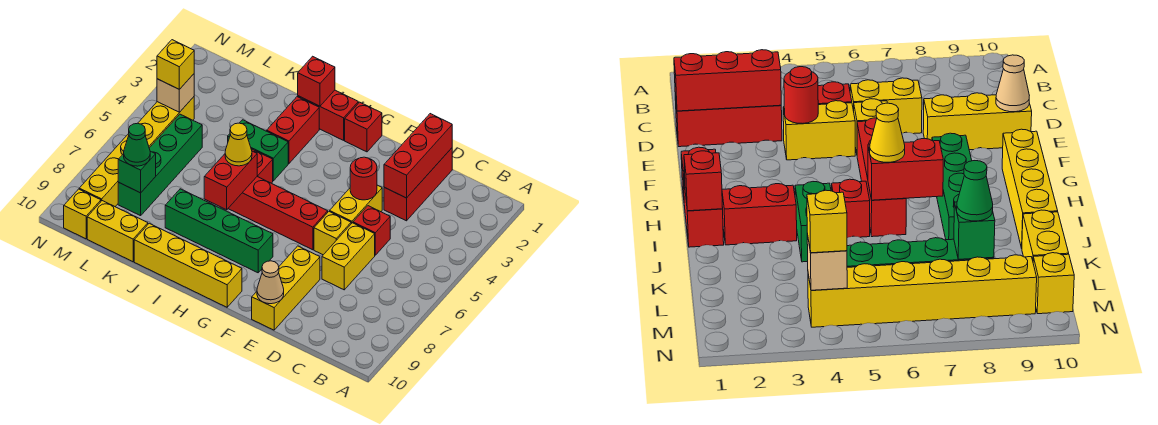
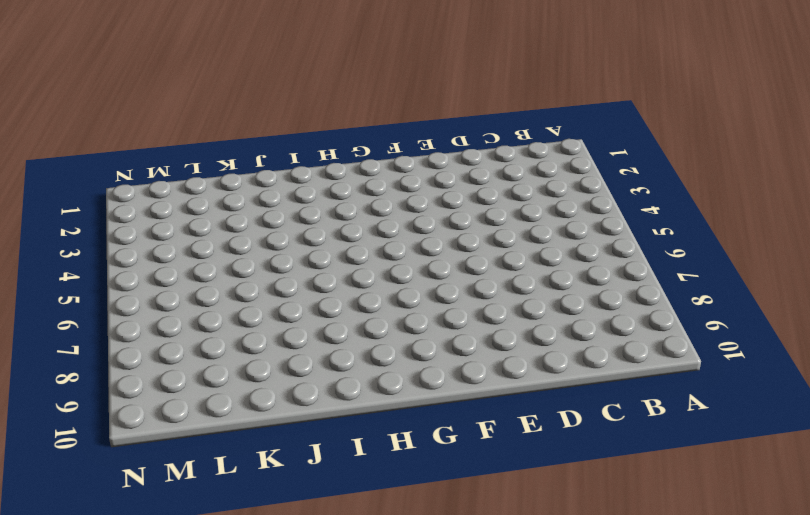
none -> red brick D1:D3 level 1
none -> red brick D5 level 1
none -> yellow brick D6:D7 level 1

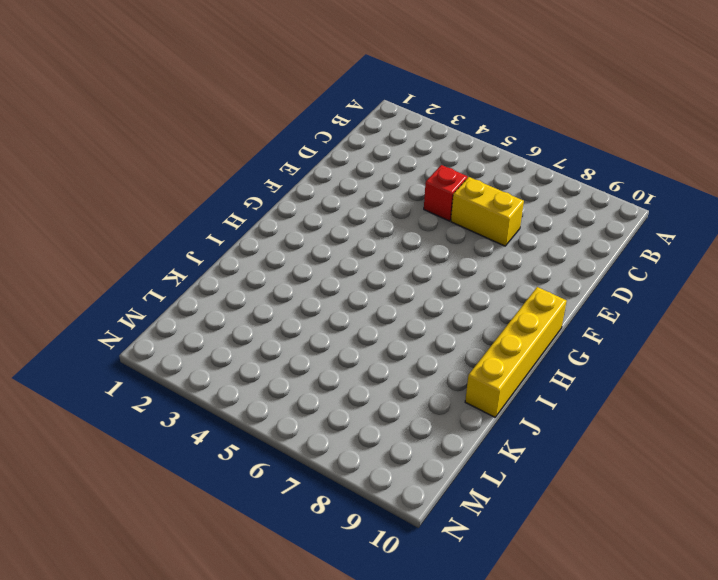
none -> red brick D1:D3 level 1
none -> yellow brick E4:E5 level 1
none -> yellow brick E6 level 1

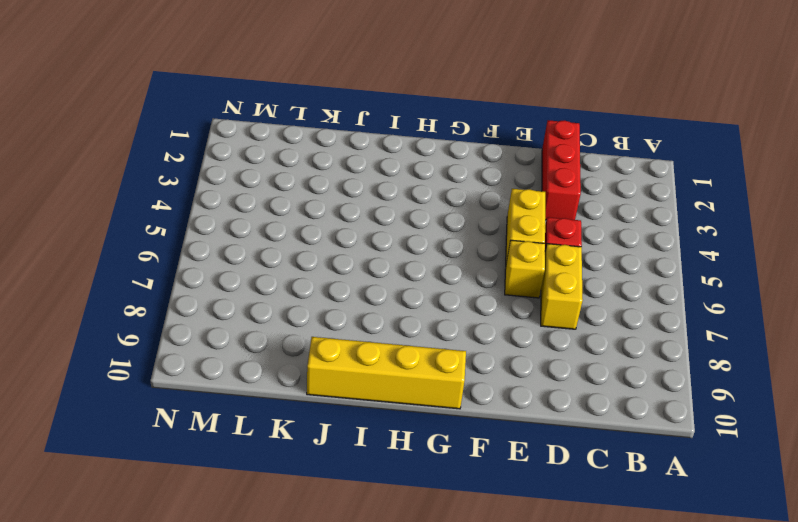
none -> yellow brick E8:E10 level 1
none -> red brick F6:I6 level 1
none -> red brick G1 level 1

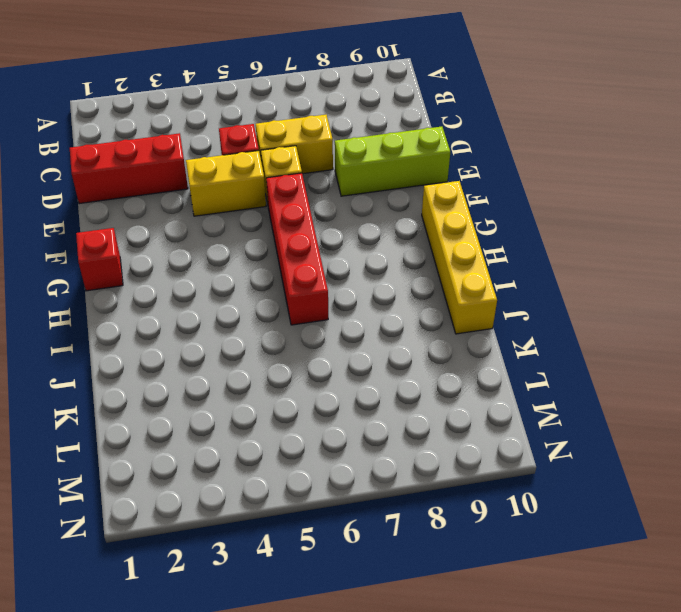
lime brick E8:E10 level 1 -> yellow brick E8:E10 level 1
none -> green brick G8:J8 level 1
none -> red brick H1:I1 level 1
none -> red brick I2:I3 level 1

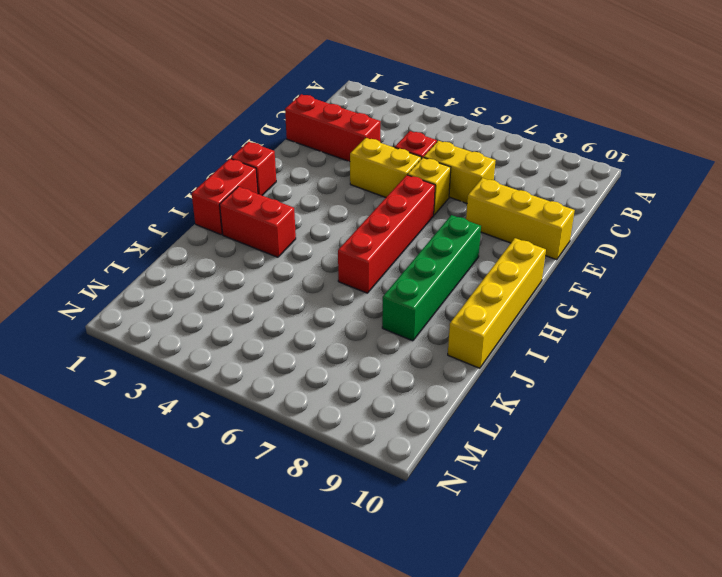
none -> green brick I4:J4 level 1
none -> red brick I5 level 1
none -> yellow brick K10:L10 level 1

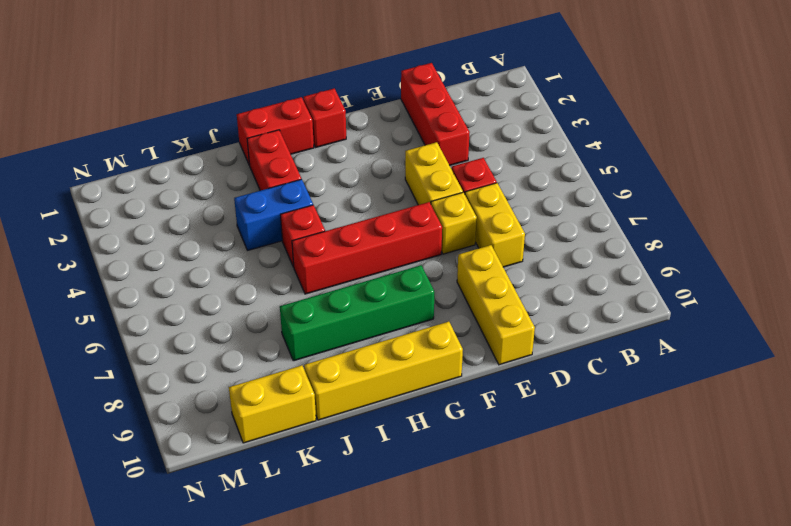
blue brick I4:J4 level 1 -> green brick I4:J4 level 1
none -> green brick L5:L8 level 1
none -> yellow brick M4:M9 level 1
none -> yellow brick M10 level 1

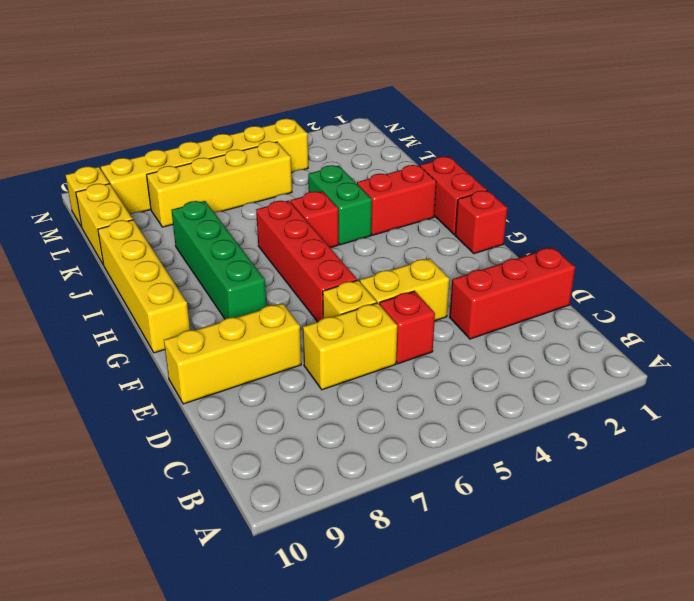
yellow brick L5:L8 level 1 -> green brick L5:L8 level 1
none -> red brick D1:D3 level 2
none -> red round brick E4 level 2
none -> tan cone E10 level 2

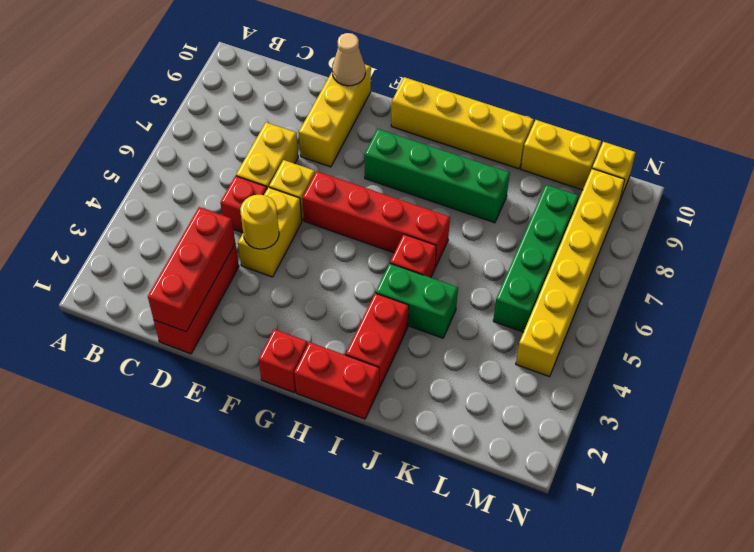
yellow round brick E4 level 2 -> red round brick E4 level 2
none -> red brick I1 level 2
none -> red brick I6:I7 level 2
none -> green brick L8 level 2

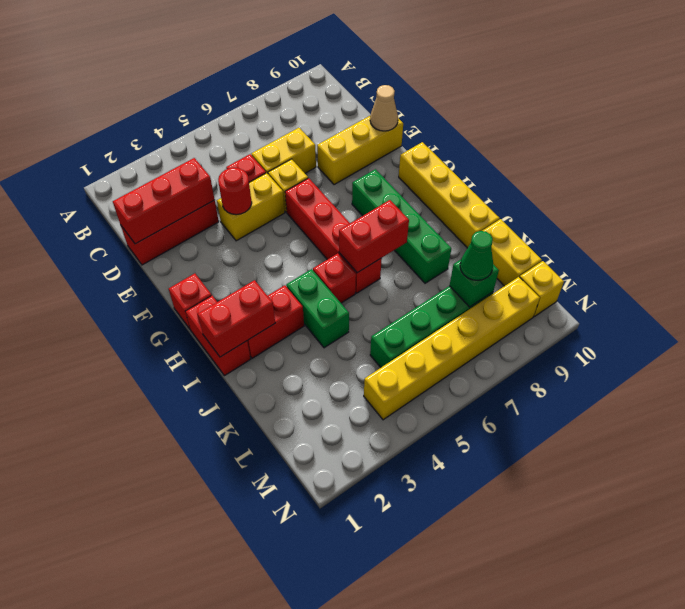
red brick I1:I2 level 2 -> red brick I1 level 2
none -> tan brick M4 level 2
none -> yellow cone I6 level 3
none -> yellow brick M4 level 3

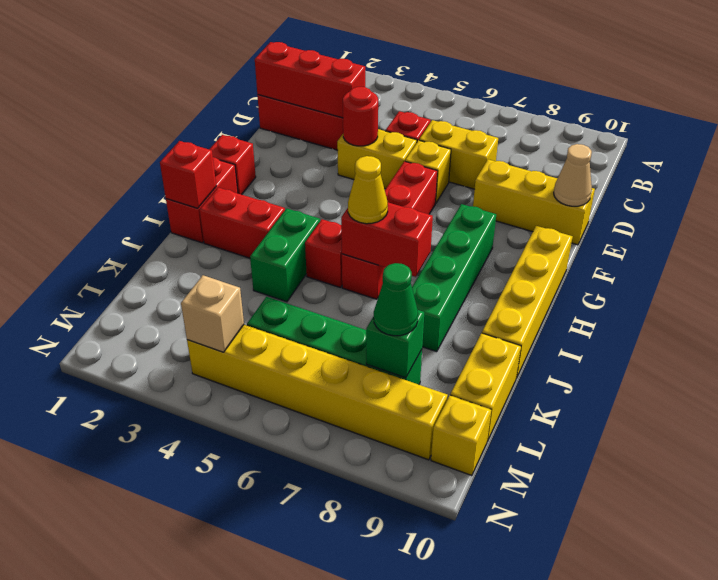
none -> yellow brick M4 level 3

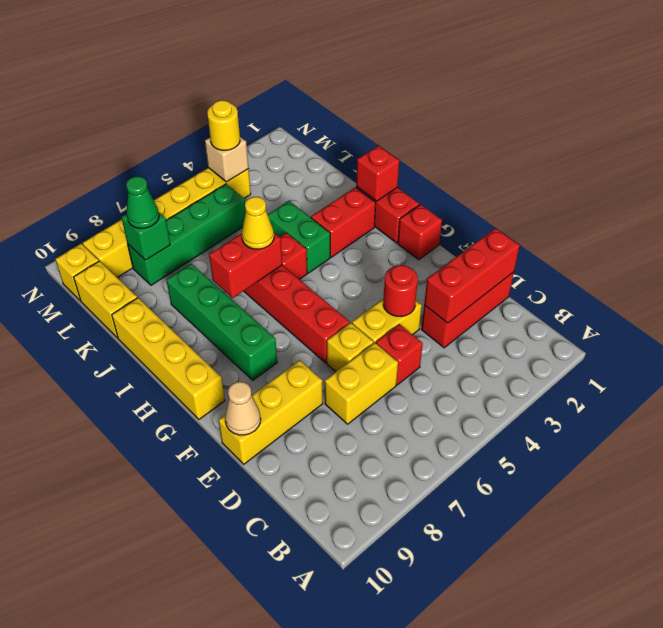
yellow round brick M4 level 3 -> yellow brick M4 level 3

